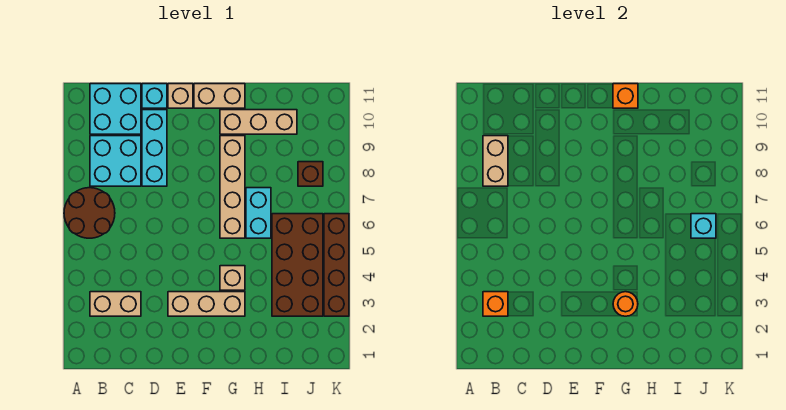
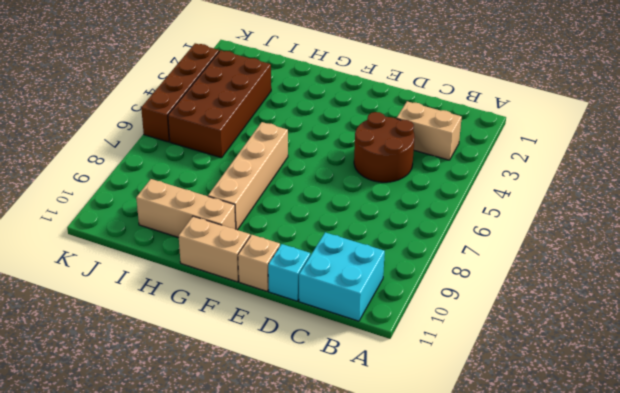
brown round brick C4:D5 level 1 -> brown round brick A6:B7 level 1
none -> cyan brick B8:C9 level 1
none -> cyan brick D8:D10 level 1
none -> tan brick E3:G3 level 1

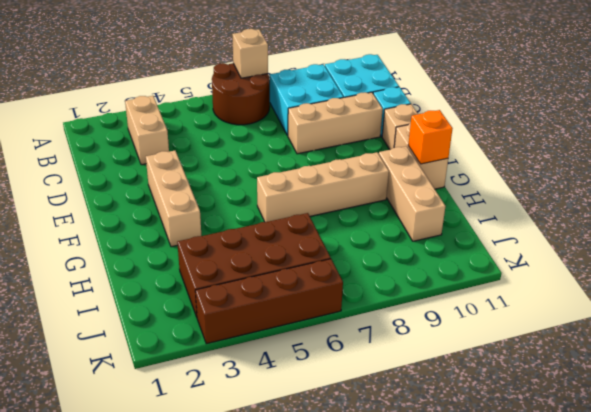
tan brick A7 level 2 -> tan brick G4 level 1
tan brick D8:D10 level 1 -> cyan brick D8:D10 level 1
none -> cyan brick H6:H7 level 1
none -> brown brick J8 level 1
none -> orange brick B3 level 2

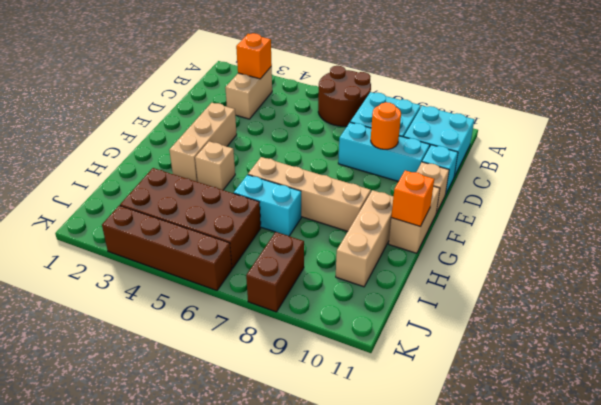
orange round brick D9 level 2 -> orange round brick G3 level 2
brown brick J8:K8 level 1 -> brown brick J8 level 1
none -> tan brick B8:B9 level 2
none -> cyan brick J6 level 2

